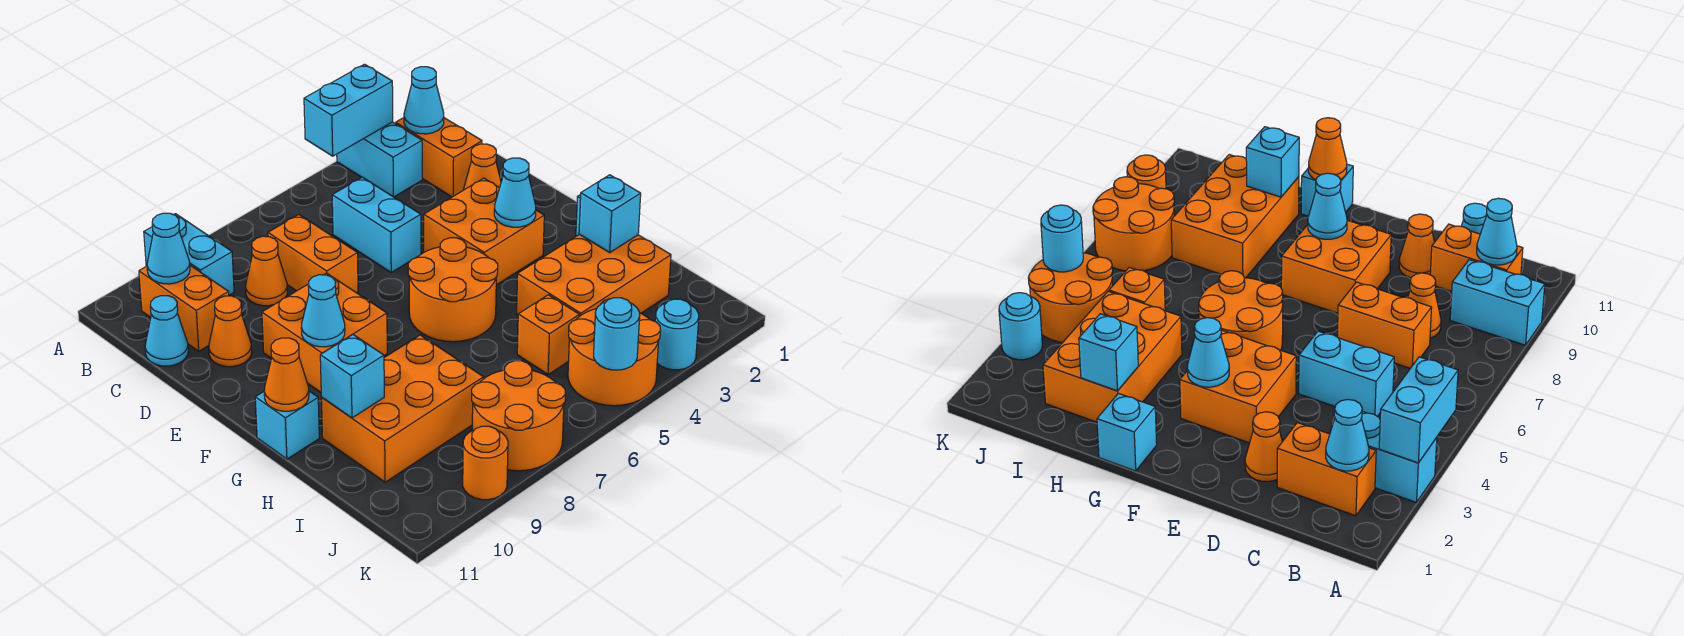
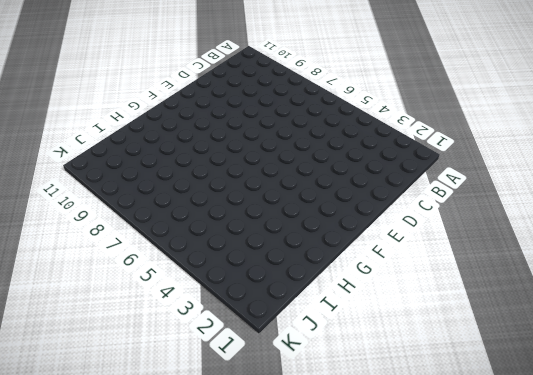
none -> cyan brick A3:B3 level 1
none -> cyan brick A9:B9 level 1
none -> orange brick B2:C2 level 1
none -> orange brick B10:C10 level 1

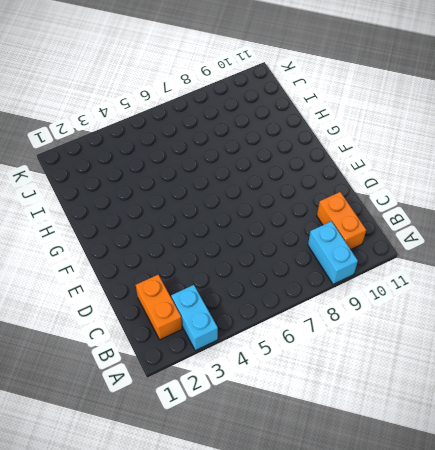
none -> cyan brick C5:D5 level 1
none -> orange brick C7:D7 level 1
none -> orange cone C8 level 1
none -> cyan cone C11 level 1

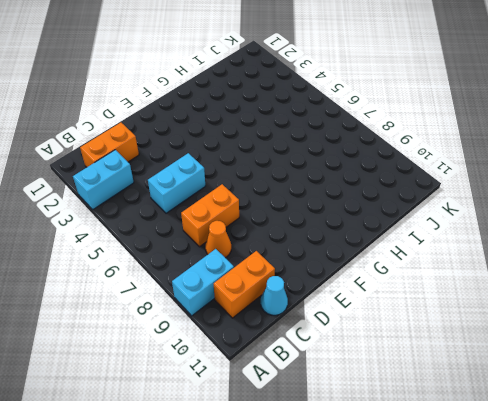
none -> orange cone D2 level 1
none -> orange cone D10 level 1
none -> orange brick E3:F4 level 1
none -> orange brick E8:F9 level 1

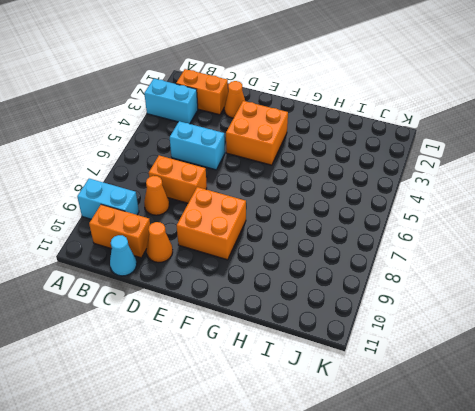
none -> orange round brick F5:G6 level 1
none -> cyan brick G1 level 1
none -> cyan brick G11 level 1
none -> orange brick H2:I4 level 1

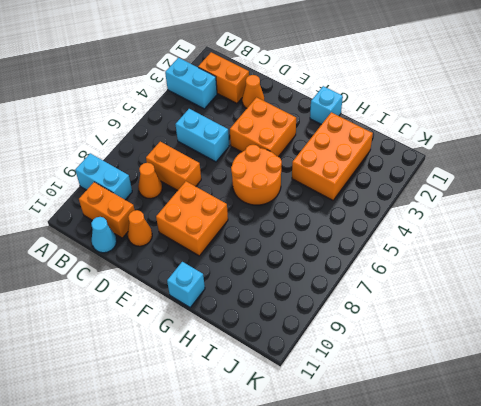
none -> orange brick H8:I10 level 1
none -> orange brick I5 level 1
none -> orange round brick J4:K5 level 1
none -> orange round brick J7:K8 level 1

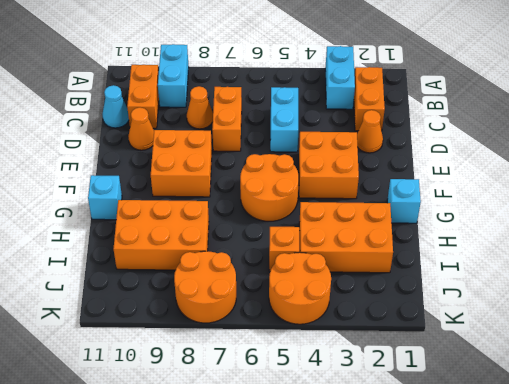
none -> cyan round brick K3 level 1
none -> orange round brick K9 level 1
none -> cyan brick A3:A4 level 2
none -> cyan cone B2 level 2

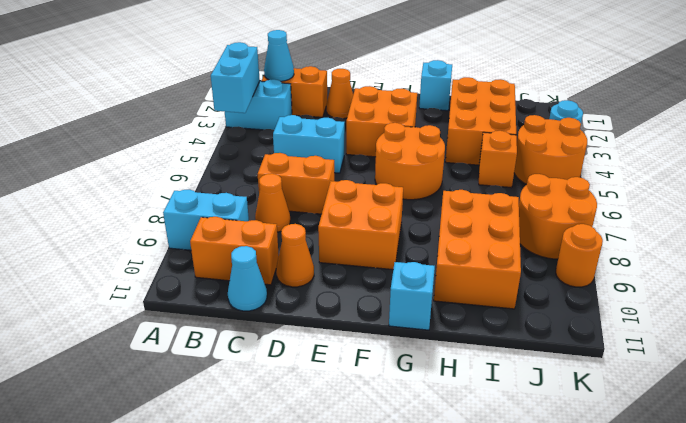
none -> cyan cone B10 level 2
none -> cyan cone F3 level 2
none -> cyan cone F9 level 2
none -> orange cone G11 level 2

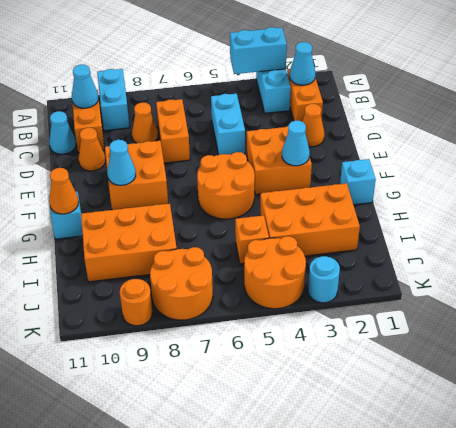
none -> cyan brick H2 level 2
none -> cyan brick H10 level 2
none -> cyan round brick K5 level 2

